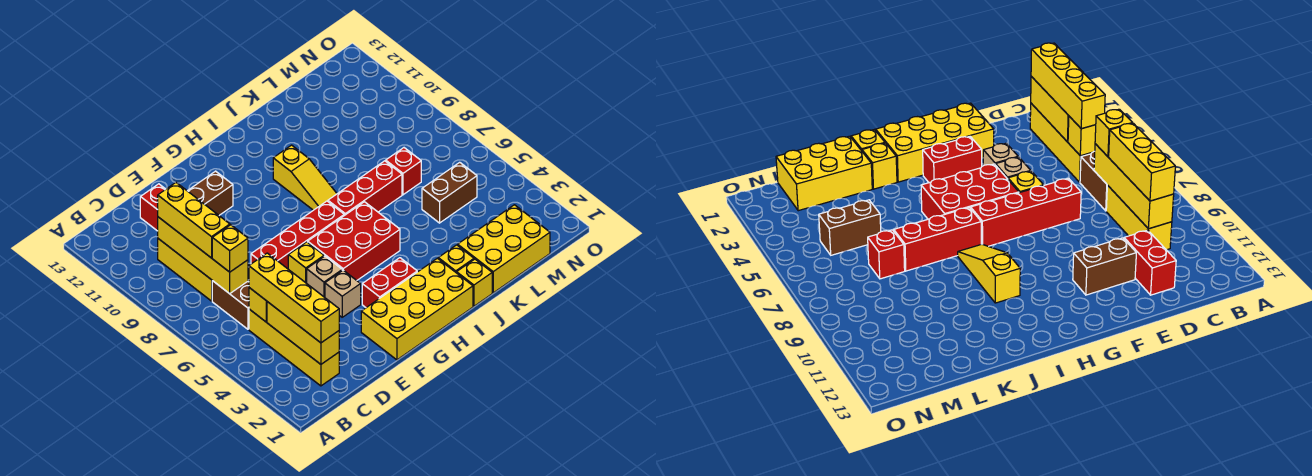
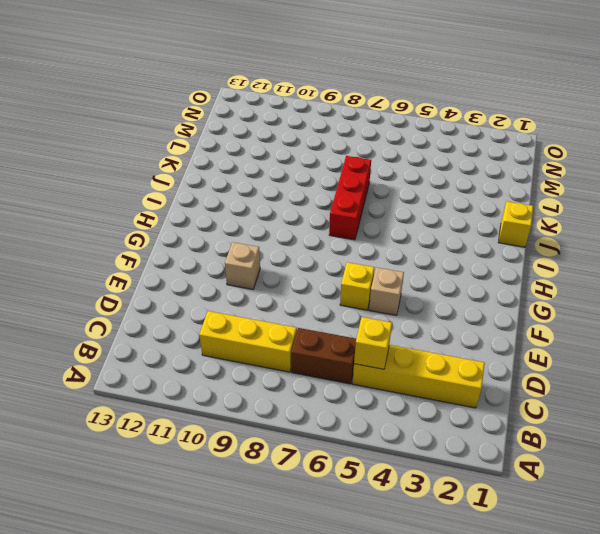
tan brick F10 level 1 -> tan brick F4 level 1
none -> red brick D11:D12 level 1
none -> red brick E7:H7 level 1
none -> brown brick E11:F11 level 1

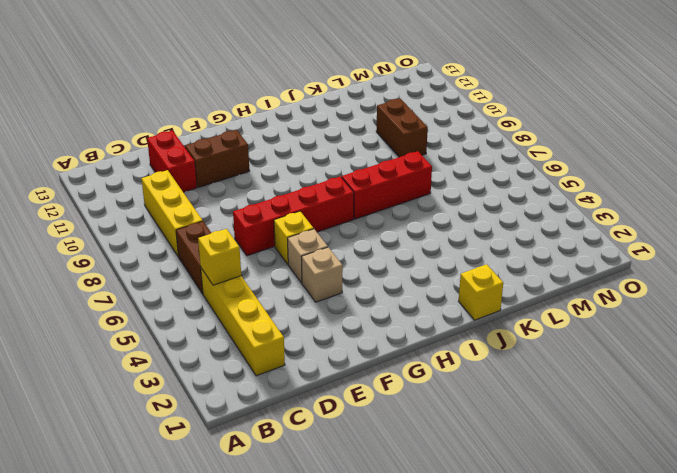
brown brick L9:L10 level 1 -> brown brick L5:M5 level 1
none -> yellow brick F1:I2 level 1
none -> red brick G3:H3 level 1
none -> red brick G5:I6 level 1

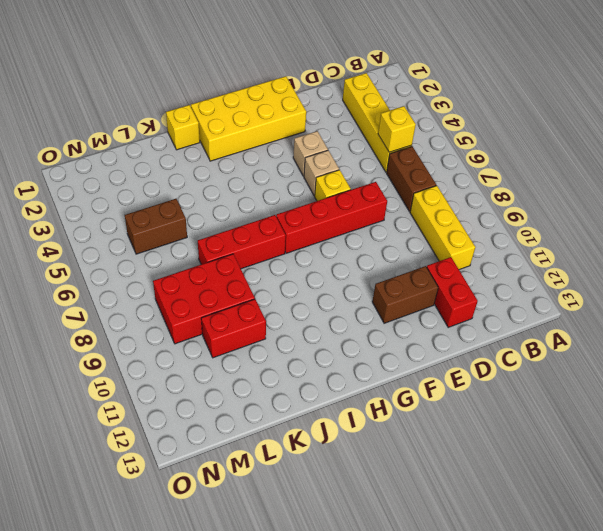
red brick K8:M9 level 1 -> red brick G5:I6 level 1
red brick K10:L10 level 1 -> red brick G3:H3 level 1
none -> yellow slope I8:I10 level 1 top 10
none -> yellow brick J2 level 1
none -> yellow brick K1:M2 level 1

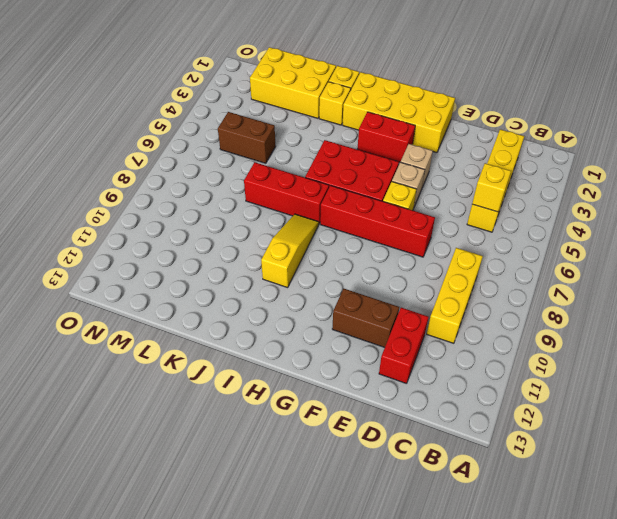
none -> brown brick C6:C7 level 1
none -> red brick L7 level 1
none -> yellow brick C2:C4 level 2

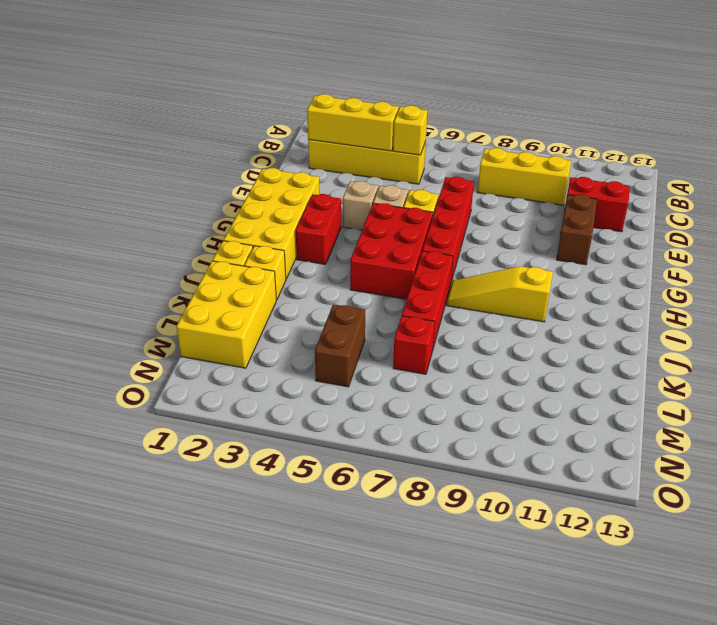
none -> brown brick C6:C7 level 1
none -> yellow brick C7:C10 level 2
none -> yellow brick C2:C5 level 3

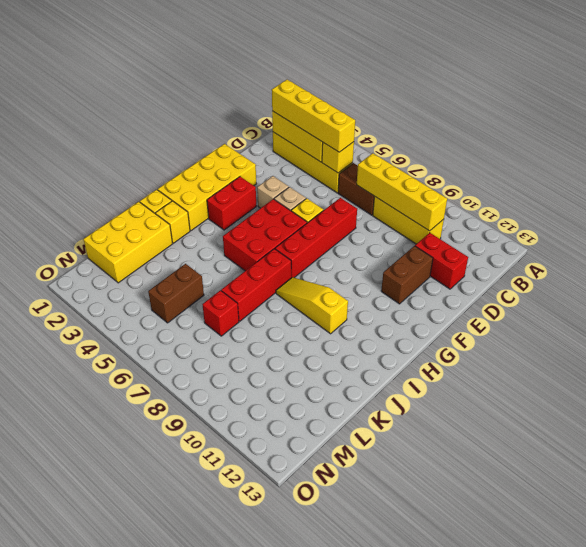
none -> yellow brick C7 level 3
none -> yellow brick C8:C10 level 3

